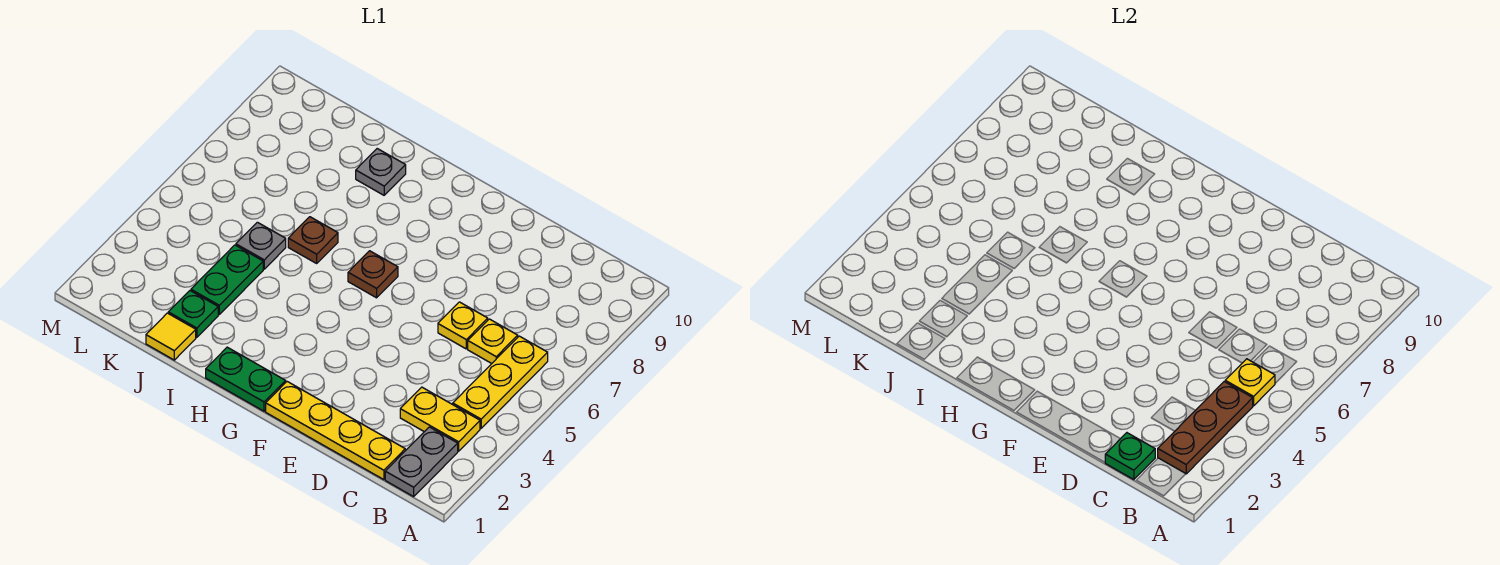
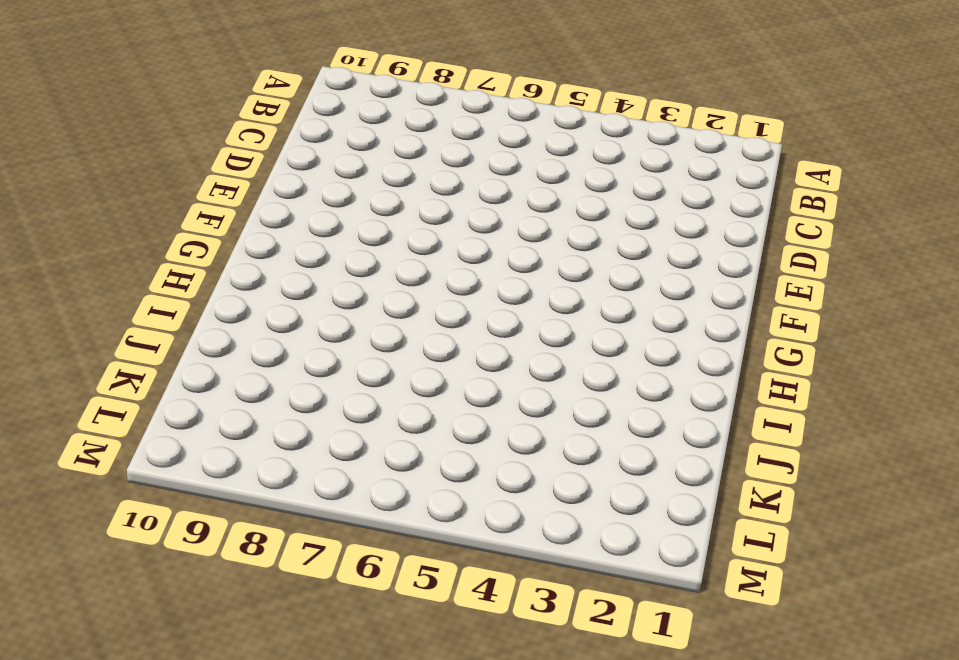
none -> grey plate B1:B2 level 1
none -> yellow plate B3:C3 level 1
none -> yellow plate B4:B6 level 1

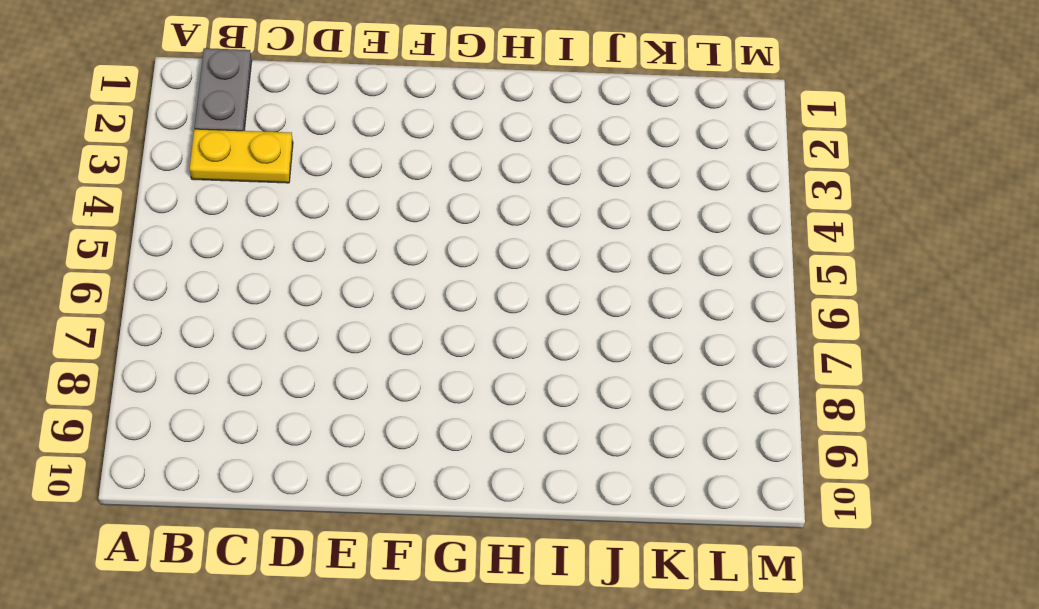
none -> yellow plate B4:B6 level 1
none -> yellow plate C1:F1 level 1
none -> yellow plate C6 level 1

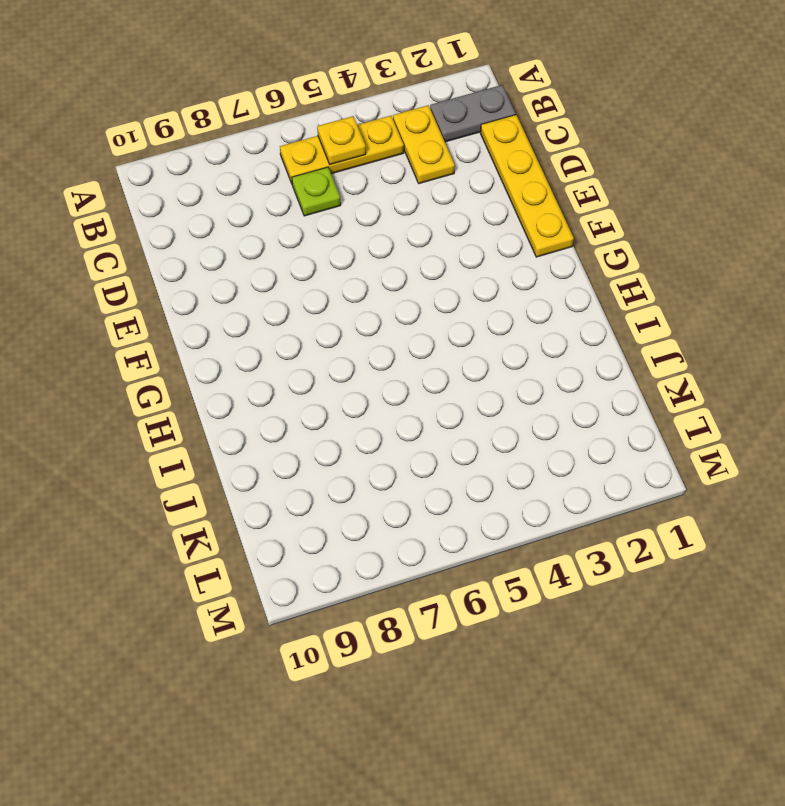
lime plate C6 level 1 -> yellow plate C6 level 1
none -> yellow plate D6 level 1
none -> green plate G1:H1 level 1
none -> brown plate G6 level 1

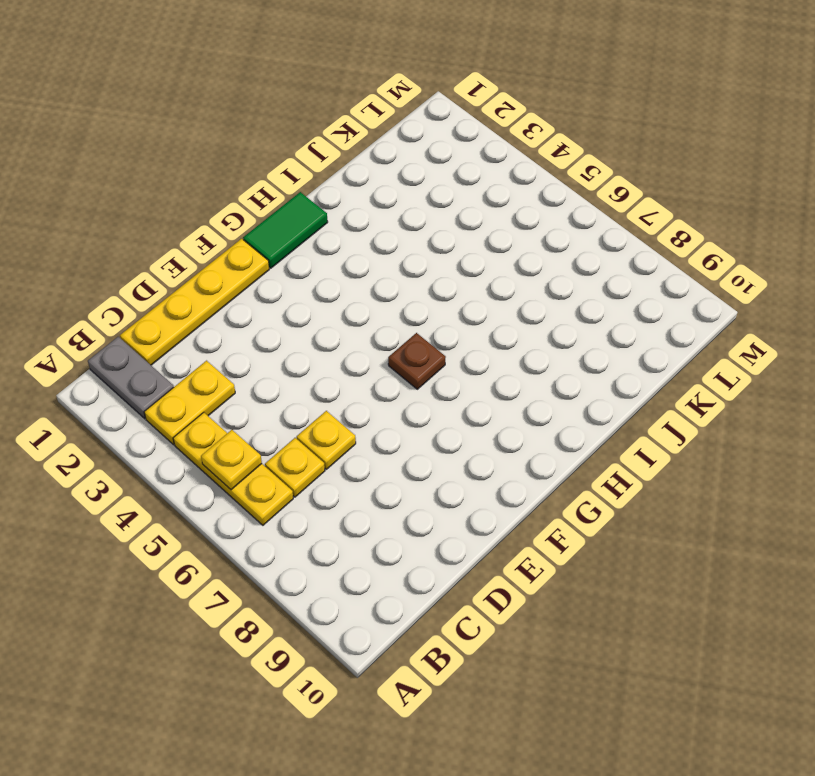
green tile G1:H1 level 1 -> green plate G1:H1 level 1
none -> brown plate I6 level 1
none -> grey plate I9 level 1
none -> yellow tile J1 level 1

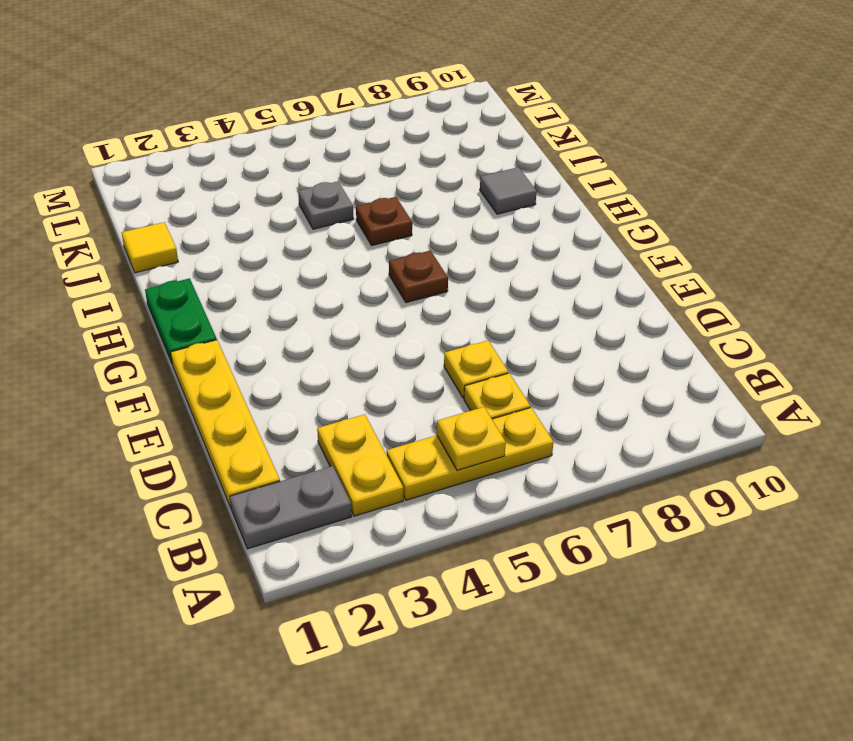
grey tile I9 level 1 -> grey plate I9 level 1
none -> green plate J2 level 1
none -> green plate J3:J4 level 1
none -> brown plate B2:B4 level 2

